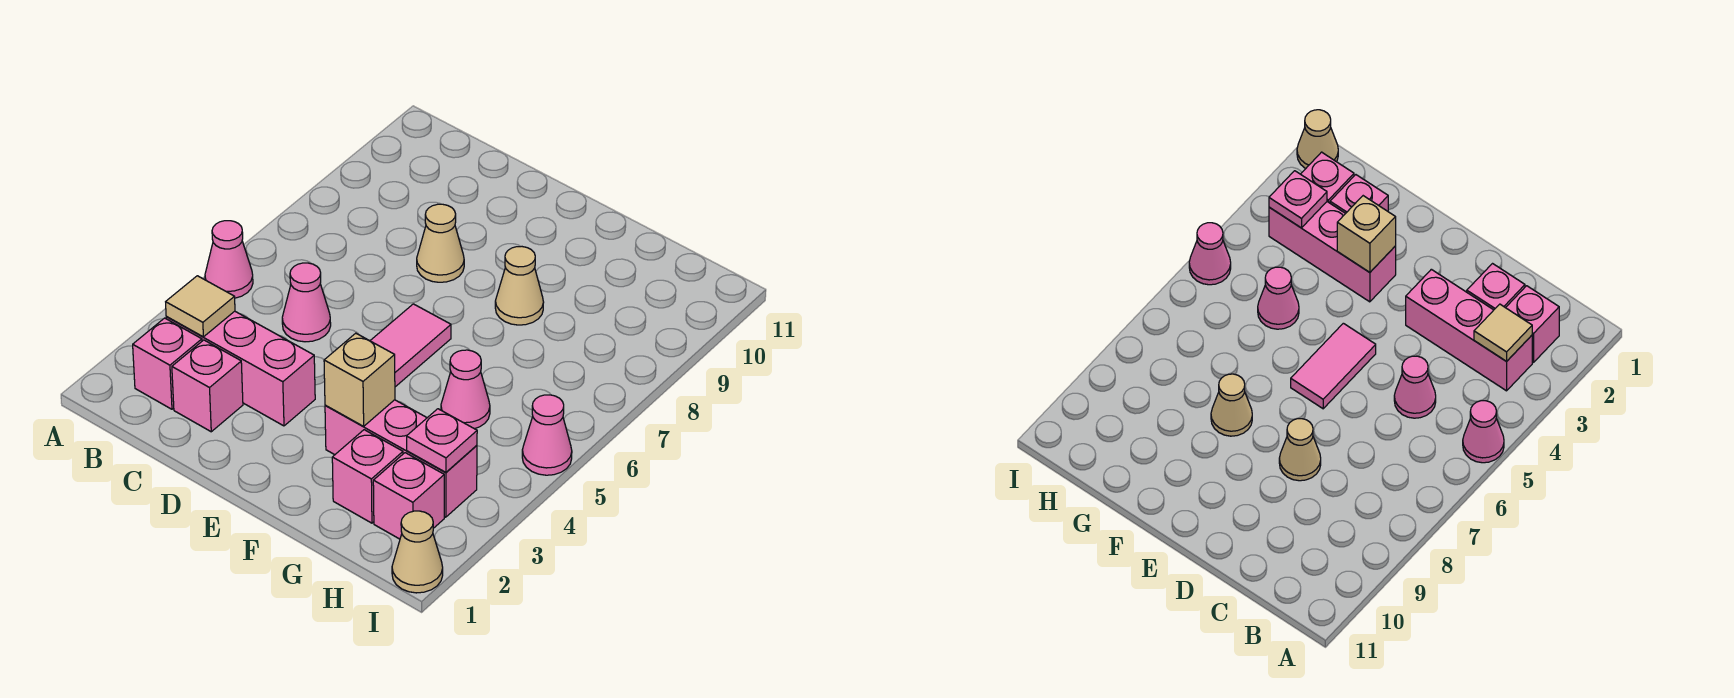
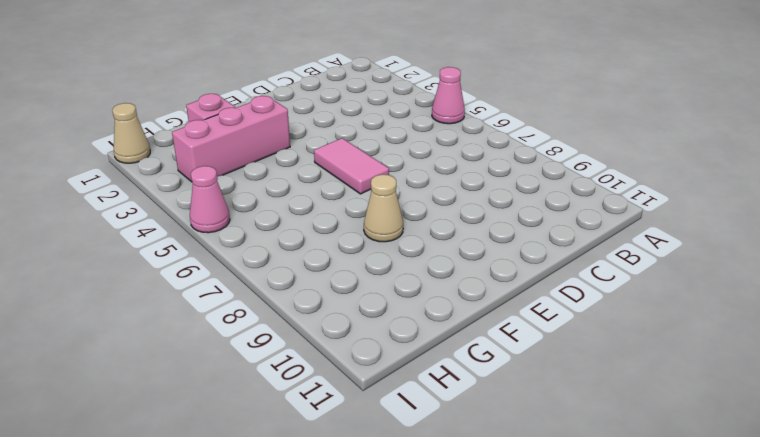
none -> pink brick B2 level 1
none -> pink brick B3:D3 level 1
none -> pink brick C2 level 1

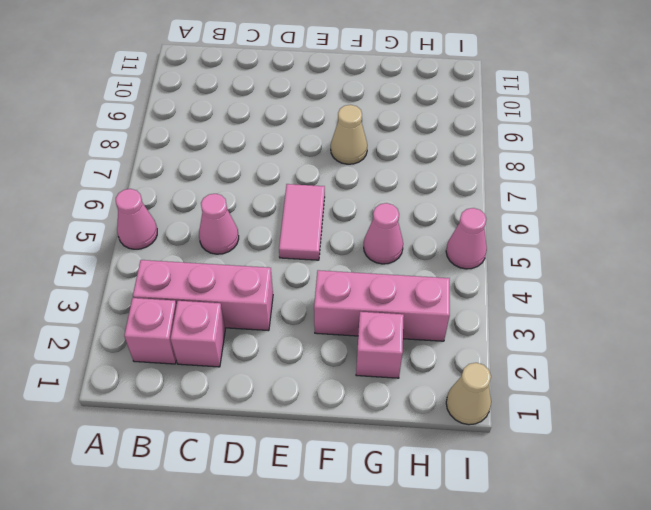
none -> tan cone D8 level 1
none -> pink brick H2 level 1
none -> tan tile B3 level 2

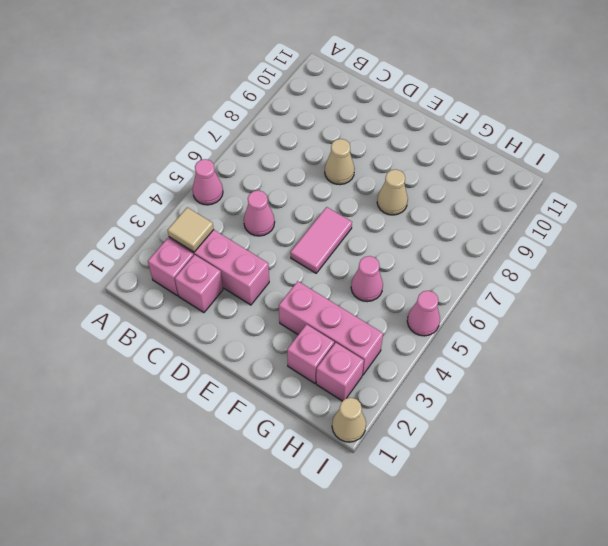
none -> tan brick F3 level 2
none -> pink plate H3 level 2

